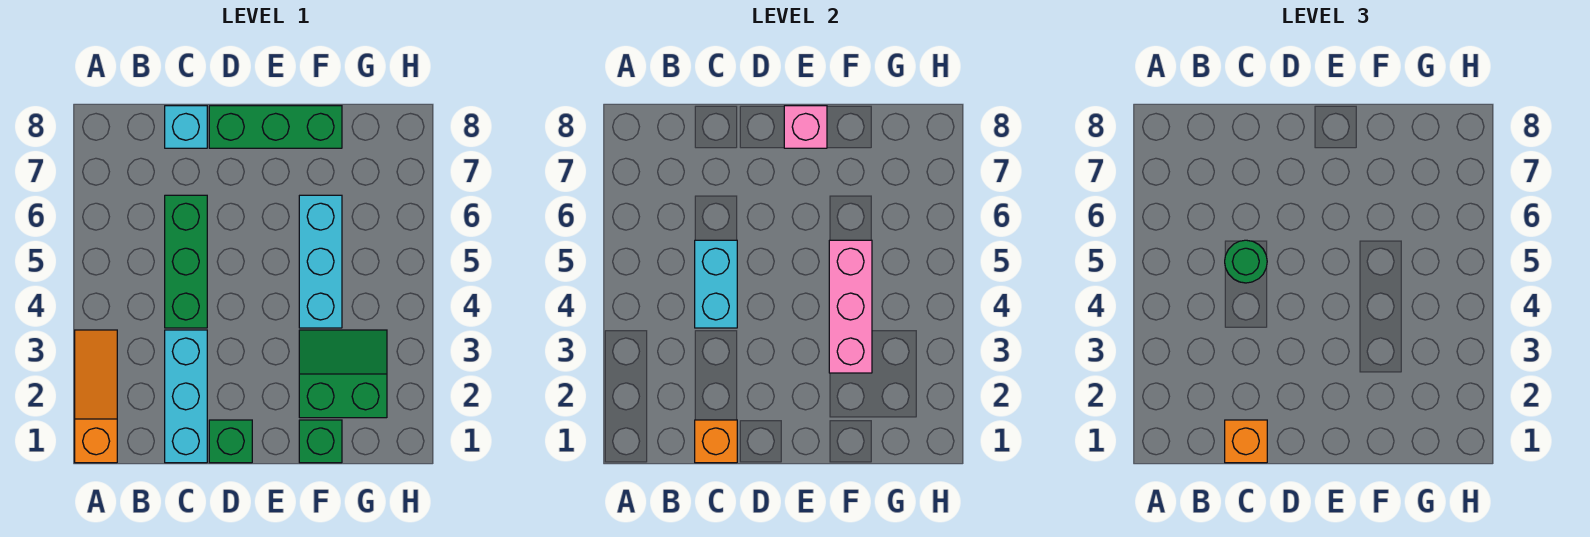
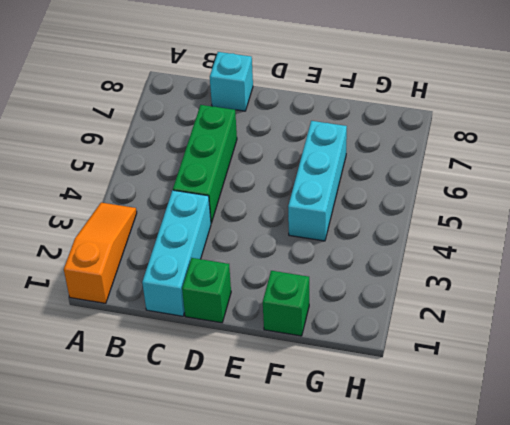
none -> green brick D8:F8 level 1
none -> green slope F2:G3 level 1 top 2
none -> orange brick C1 level 2

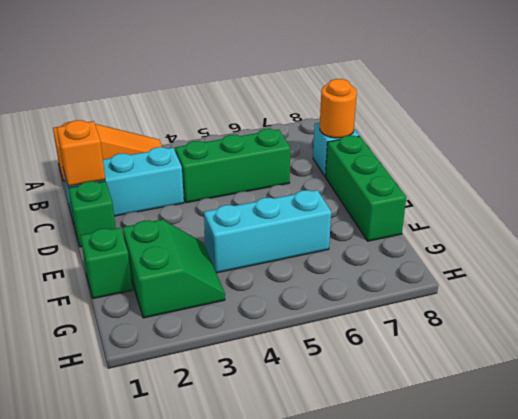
orange round brick C8 level 2 -> none
none -> cyan brick C4:C5 level 2
none -> pink brick E8 level 2
none -> pink brick F3:F5 level 2

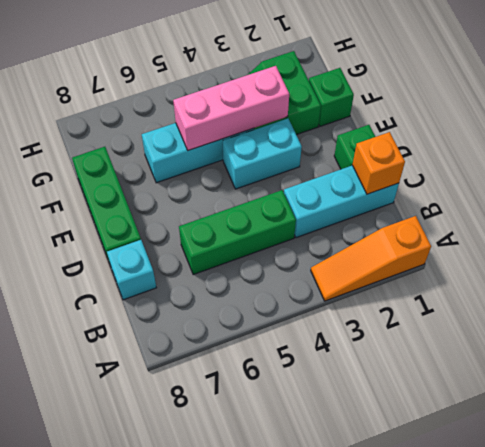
cyan brick E3:E4 level 1 -> cyan brick C4:C5 level 2
none -> pink brick E8 level 2
none -> orange brick C1 level 3
none -> green round brick C5 level 3

